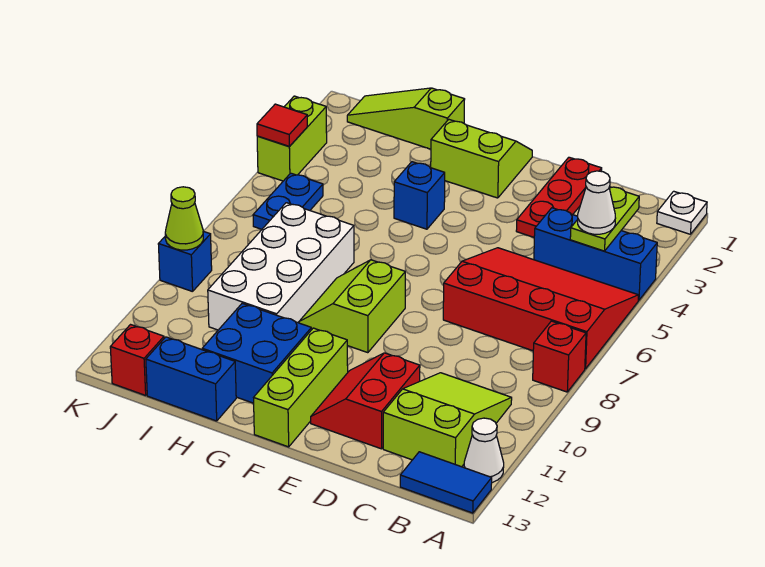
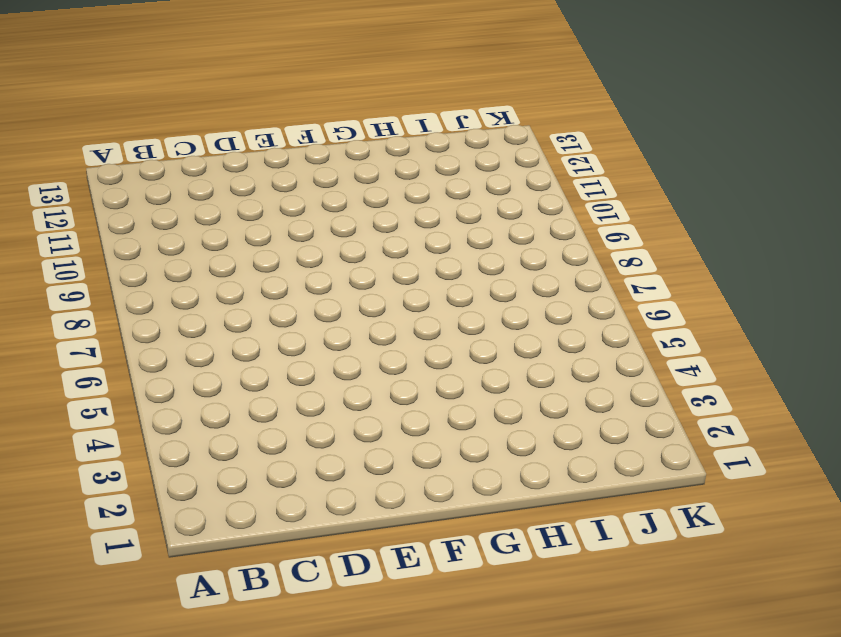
none -> white plate A1 level 1
none -> blue brick A4:C4 level 1
none -> red slope A5:D7 level 1 top 7

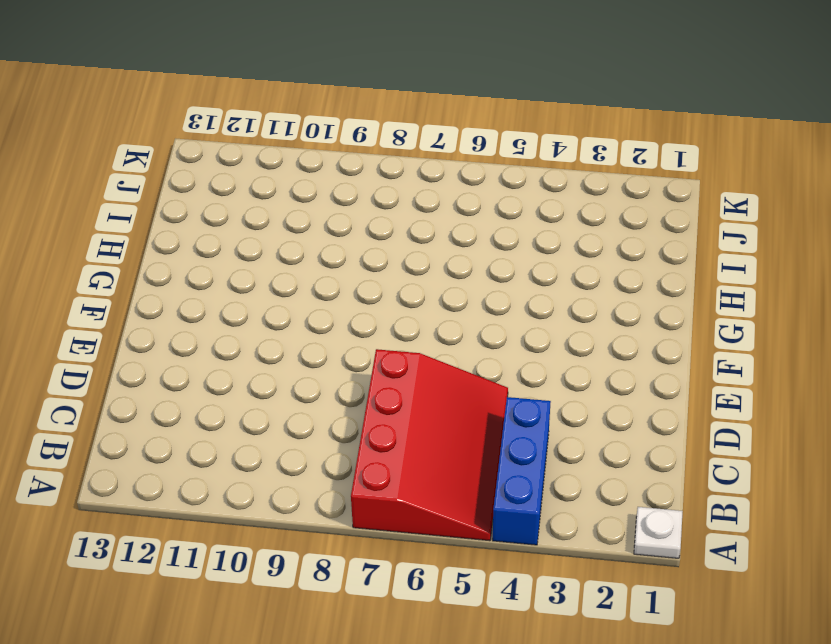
none -> red brick A8 level 1
none -> white cone A12 level 1
none -> blue tile A13:B13 level 1

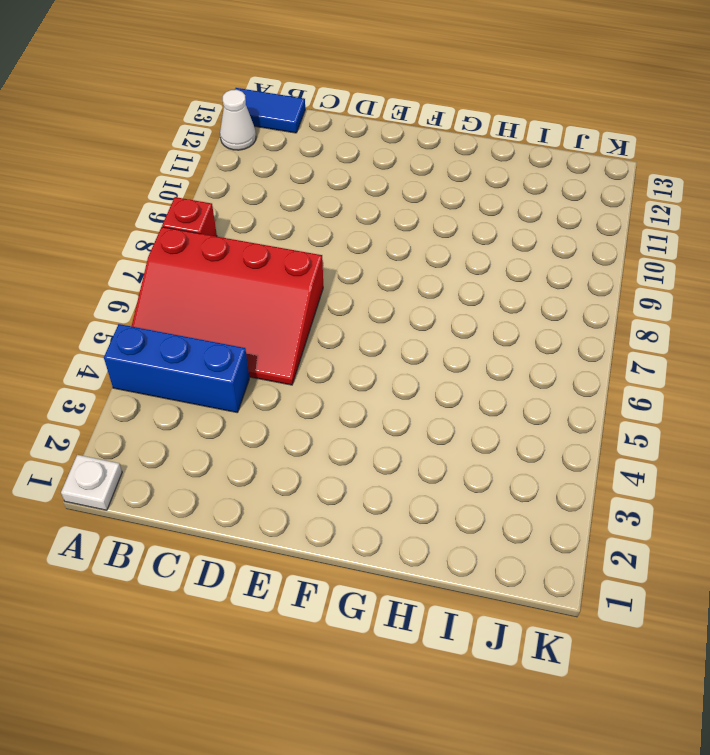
none -> lime slope B10:C12 level 1 top 12
none -> red plate D1:D3 level 1
none -> red slope D11:E12 level 1 top D

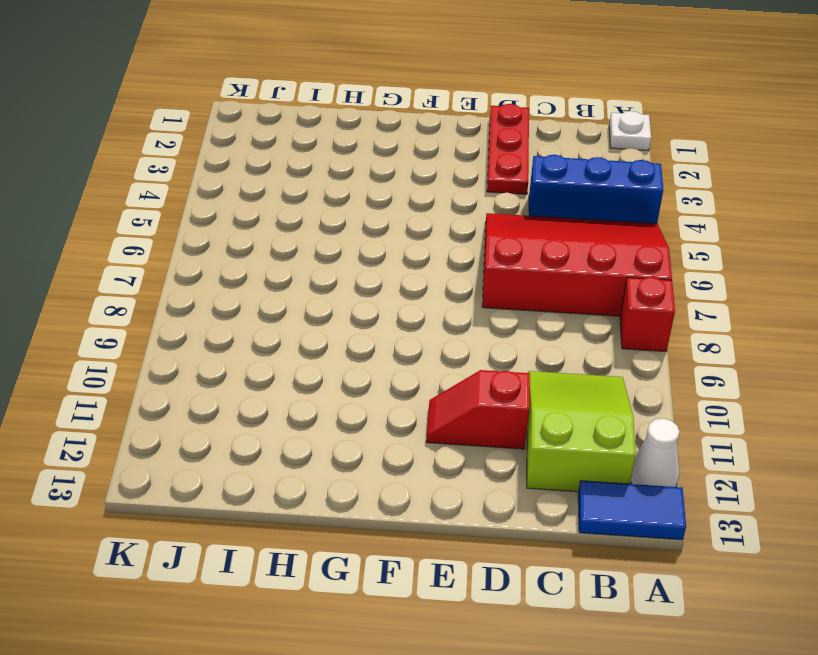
red slope D11:E11 level 1 top D -> red slope D11:E12 level 1 top D
none -> lime slope F1:G2 level 1 top 2
none -> lime slope F8:G9 level 1 top F
none -> lime brick F11:F13 level 1

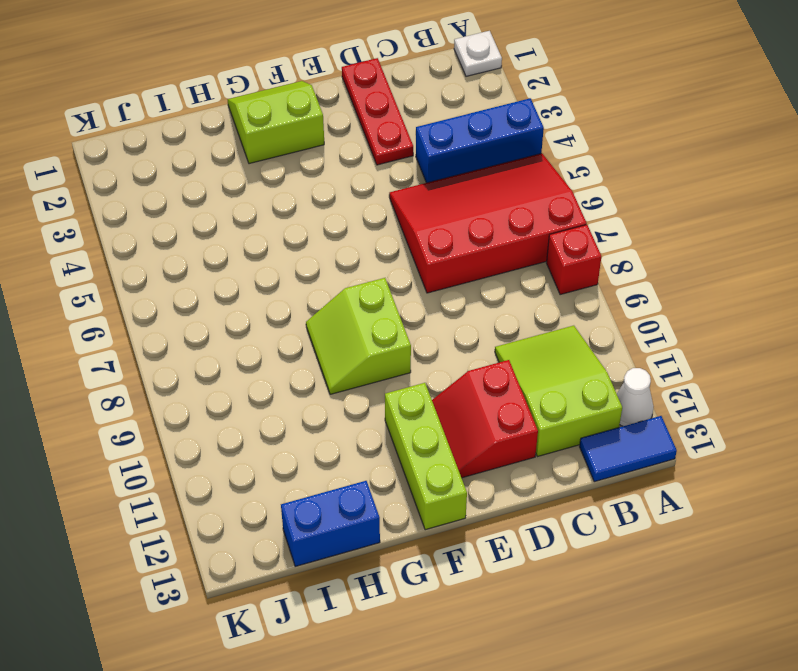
none -> blue brick G4 level 1
none -> blue brick G11:H12 level 1
none -> lime slope H1:J1 level 1 top H

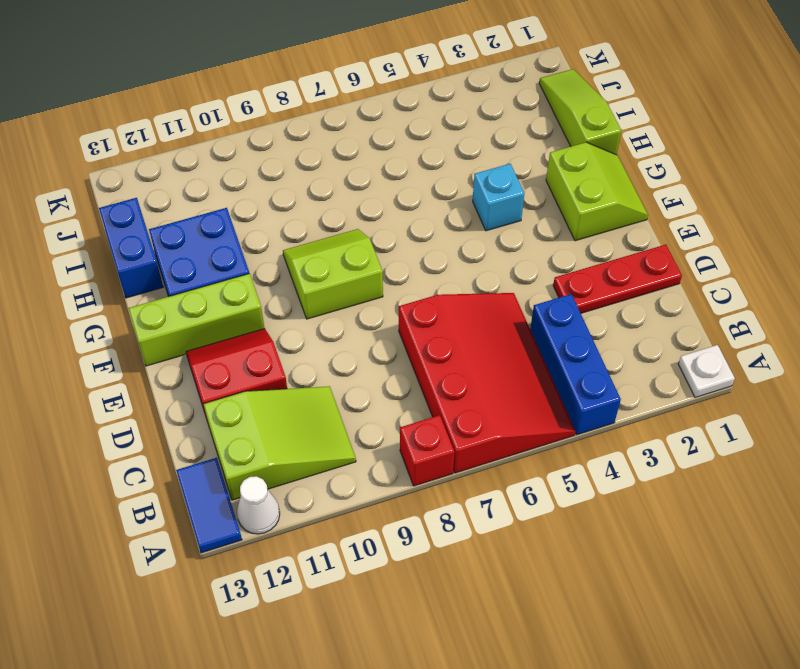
cyan brick G4 level 1 -> blue brick G4 level 1
none -> white brick H7:I10 level 1
none -> blue plate J5:J6 level 1
none -> red brick J13 level 1

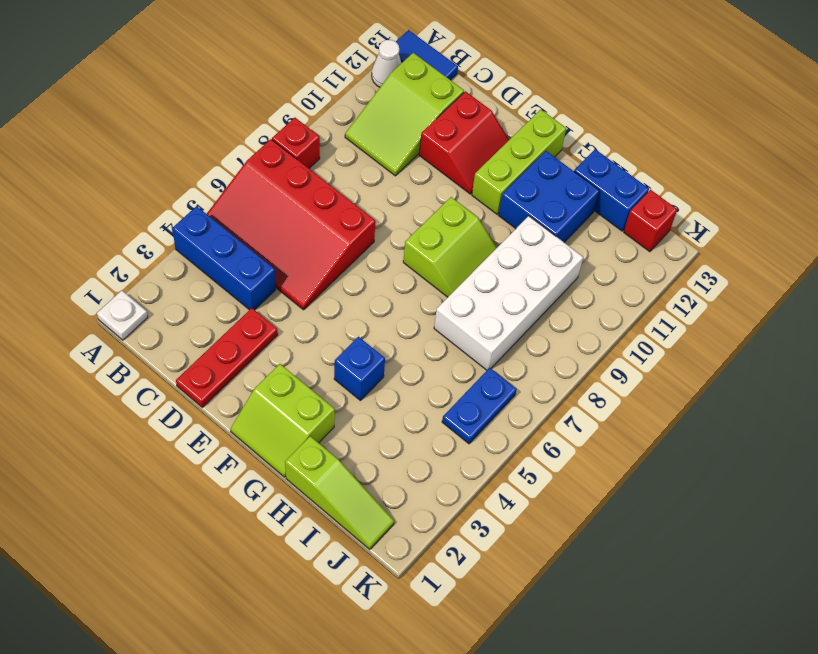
none -> lime brick K3:K4 level 1
none -> blue brick K9 level 1
none -> lime plate B3:B4 level 2

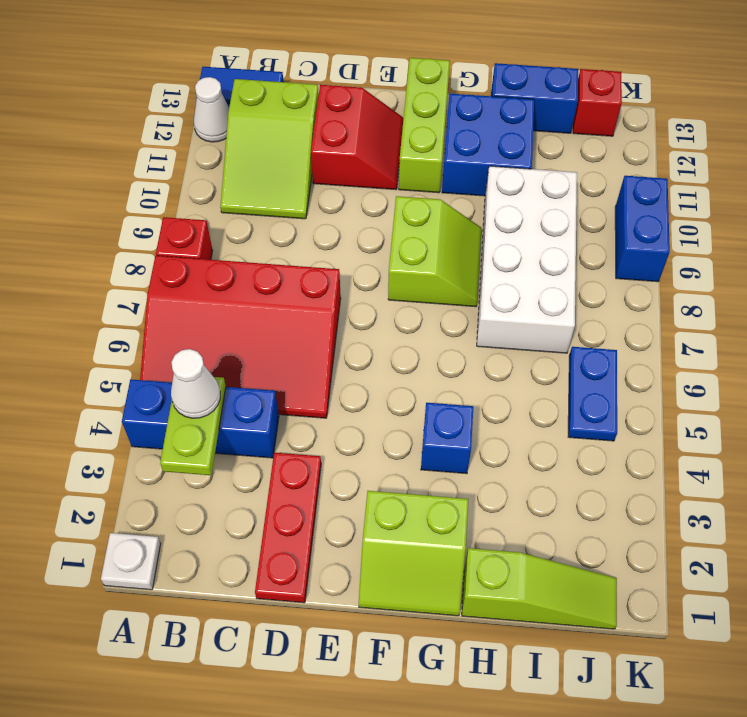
blue brick K9:K10 level 1 -> blue brick K9 level 1
none -> lime brick K3:K4 level 1
none -> red tile K4 level 2
none -> lime cone K9 level 2

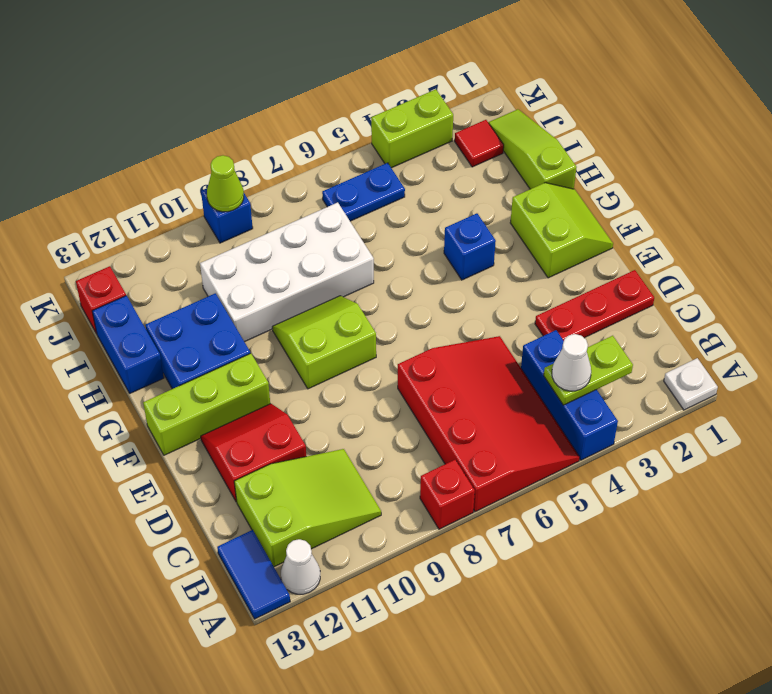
red tile J2 level 1 -> red tile K4 level 2

